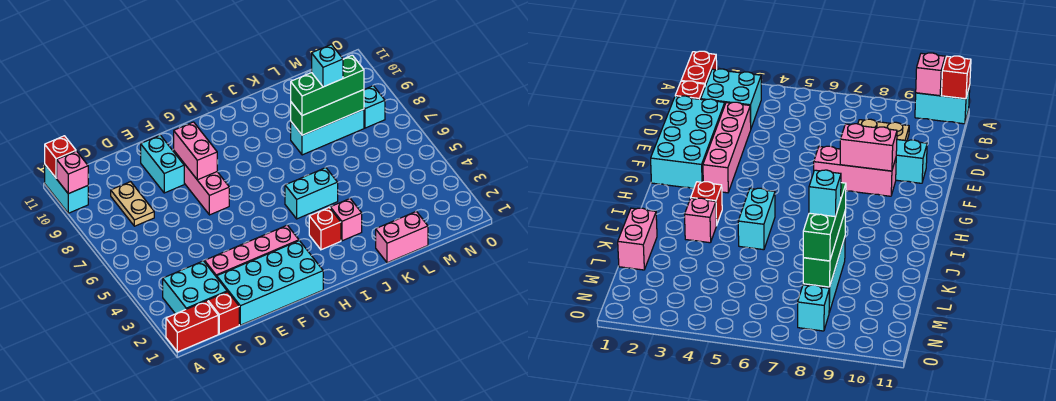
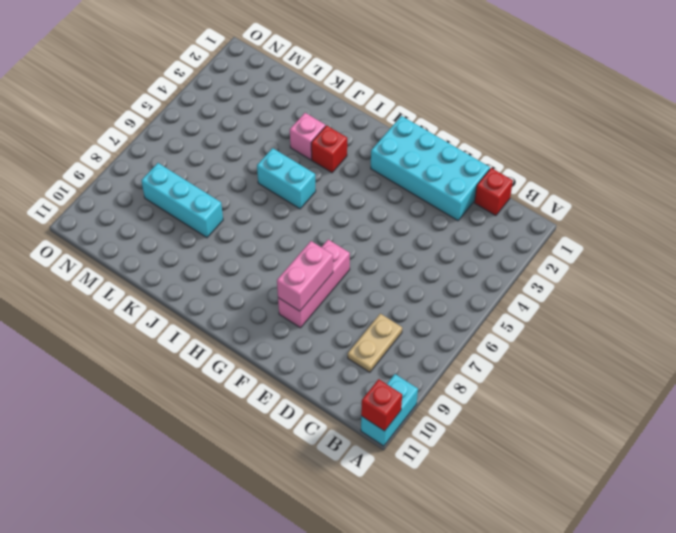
none -> red brick A1:B1 level 1
none -> cyan brick B2:C3 level 1
none -> pink brick D3:G3 level 1

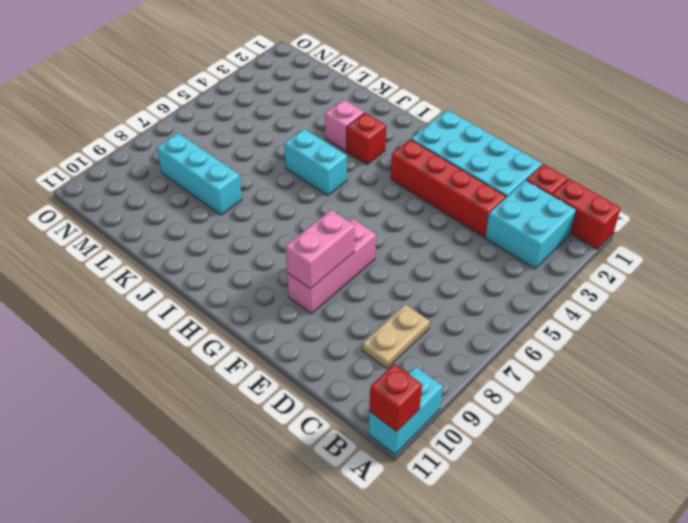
red brick D3:G3 level 1 -> pink brick D3:G3 level 1
none -> cyan brick E9:E10 level 1
none -> pink brick K1:L1 level 1
none -> cyan brick N8 level 1

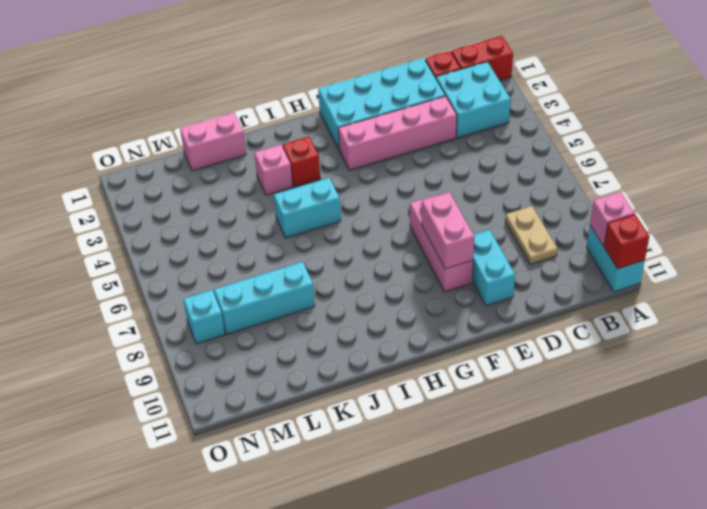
none -> green brick K8:M8 level 2
none -> green brick K8:M8 level 3
none -> cyan brick L8 level 4

